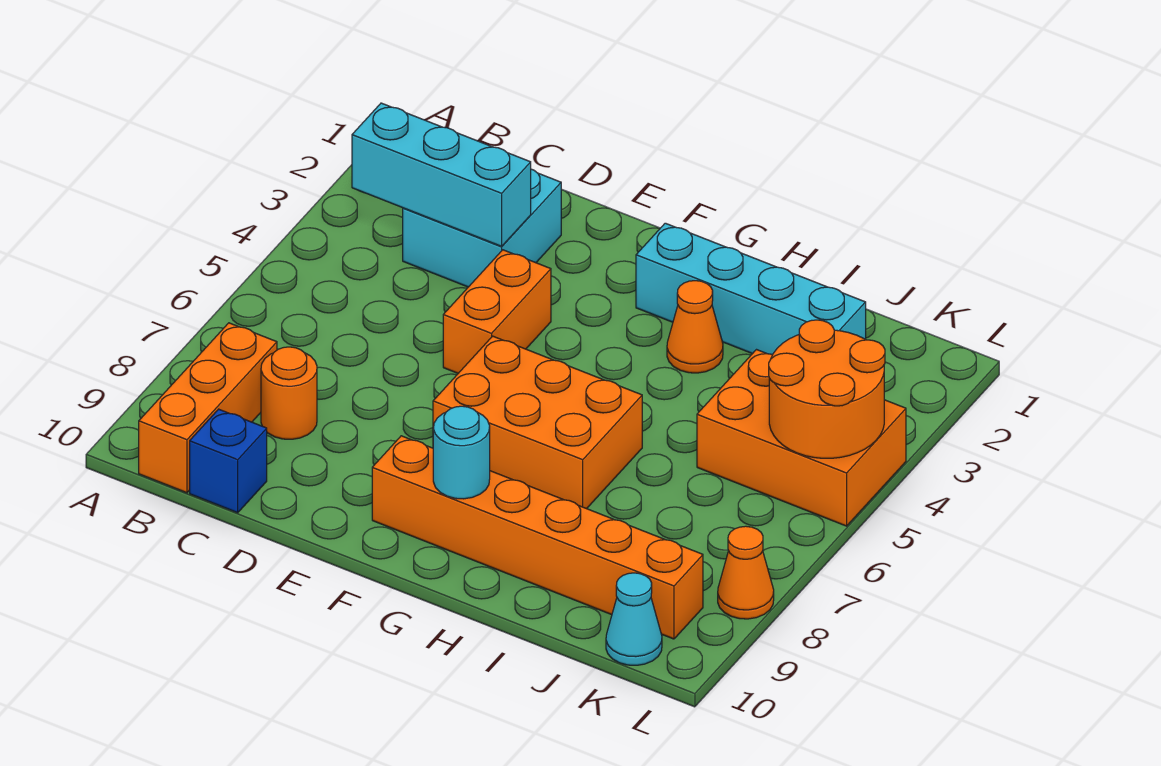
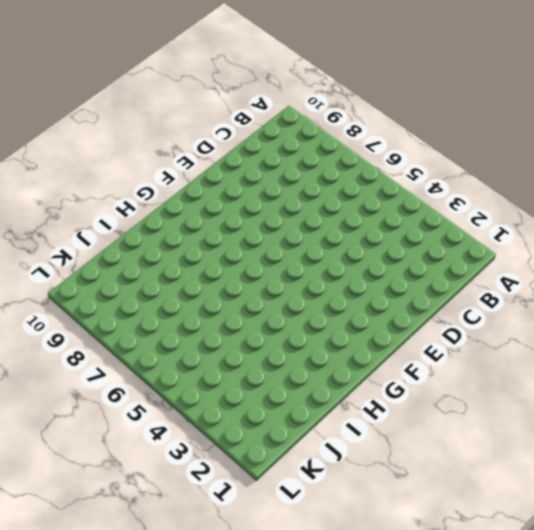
none -> orange brick B8:B10 level 1
none -> cyan brick C2:D3 level 1
none -> orange round brick C8 level 1

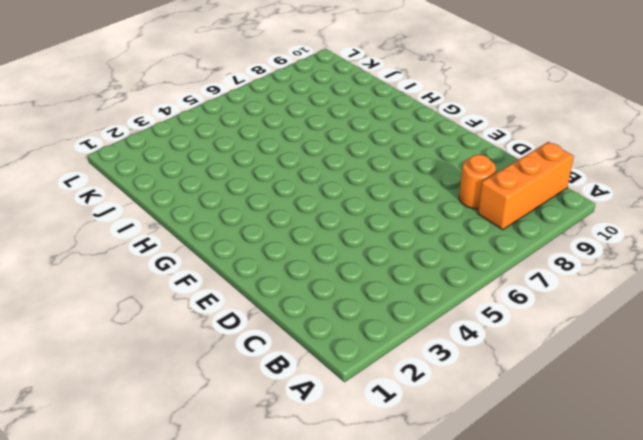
none -> cyan brick C2:D3 level 1
none -> blue brick C10 level 1
none -> orange brick E4:E5 level 1

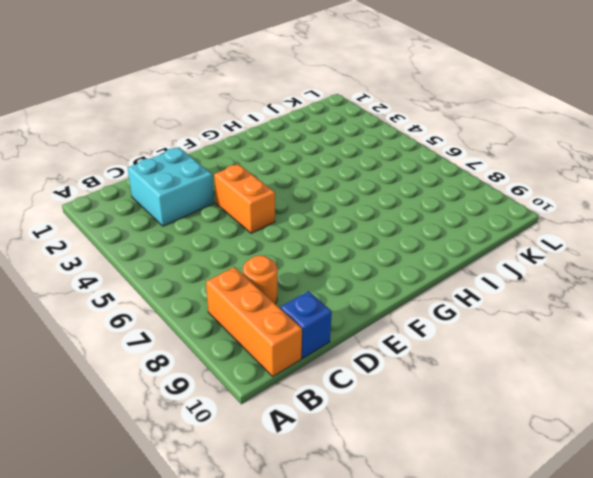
none -> orange brick F6:H7 level 1
none -> orange brick F9:K9 level 1
none -> cyan brick G2:J2 level 1

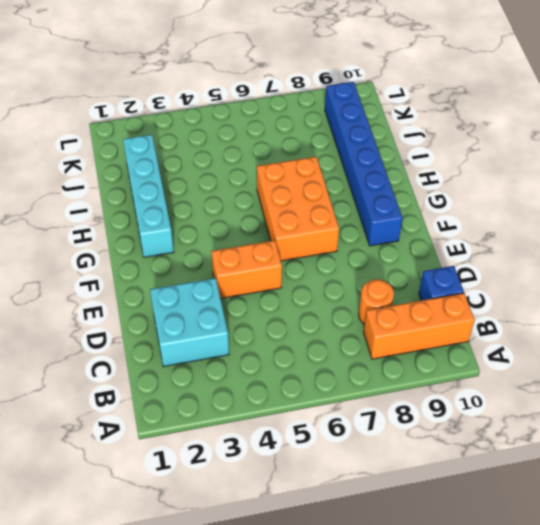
blue brick F9:K9 level 1 -> orange brick F9:K9 level 1
none -> orange cone H3 level 1
none -> orange brick J4:L5 level 1
none -> cyan cone K10 level 1

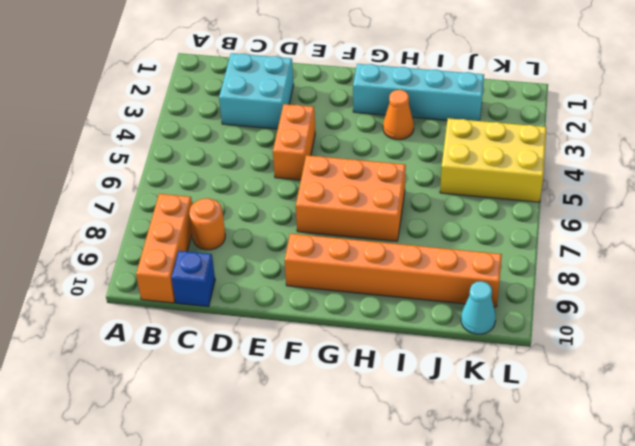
yellow brick J4:L5 level 1 -> orange brick J4:L5 level 1
none -> orange cone L8 level 1
none -> cyan brick B3:D3 level 2
none -> cyan round brick G9 level 2

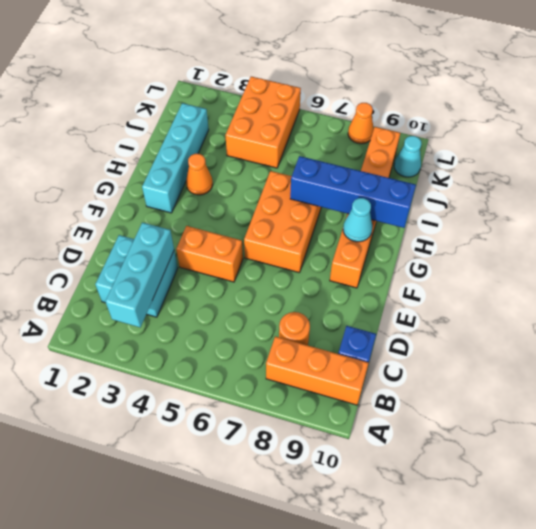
cyan cone G9 level 2 -> cyan round brick G9 level 2
blue brick H7:H10 level 2 -> none
none -> orange round brick K4:L5 level 2

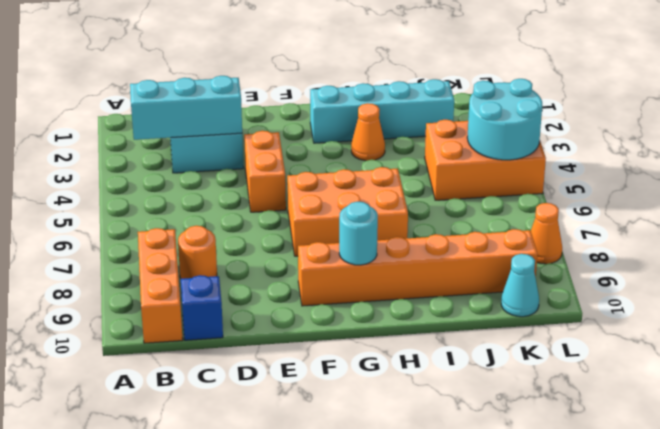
cyan round brick K4:L5 level 2 -> orange round brick K4:L5 level 2

